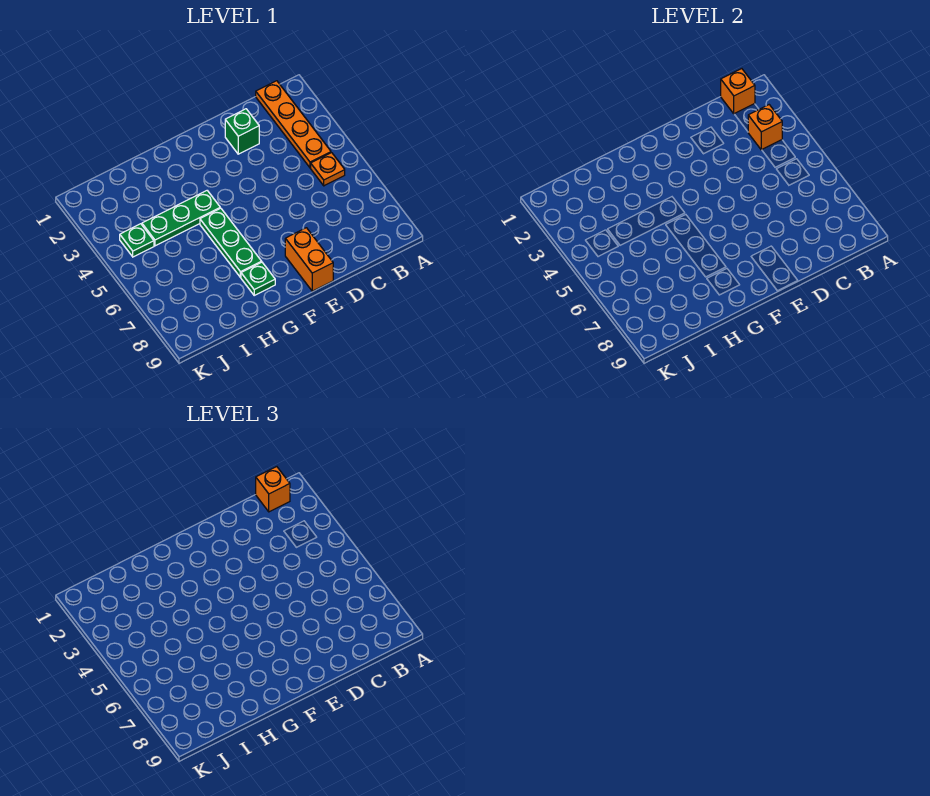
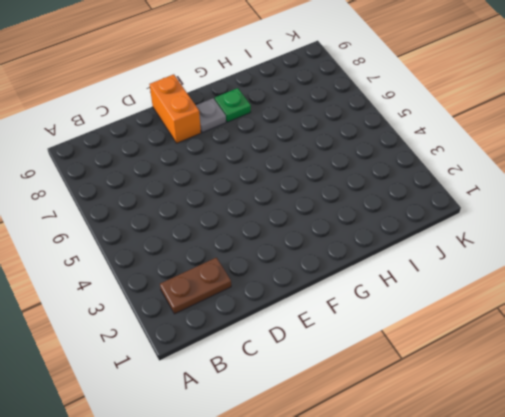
brown plate B2:C2 level 1 -> orange plate B1:B4 level 1
grey plate F8 level 1 -> none
none -> orange plate B5 level 1
none -> green brick D2 level 1

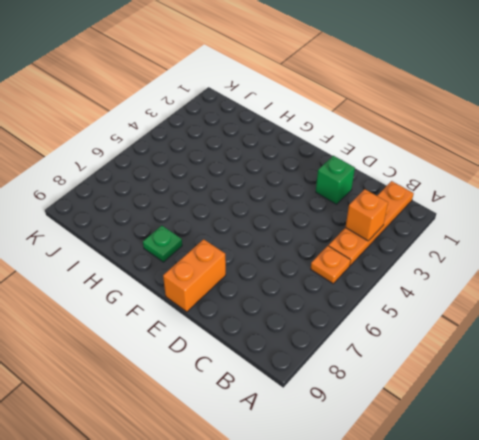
none -> green plate G4:I4 level 1
none -> green plate G5:G7 level 1

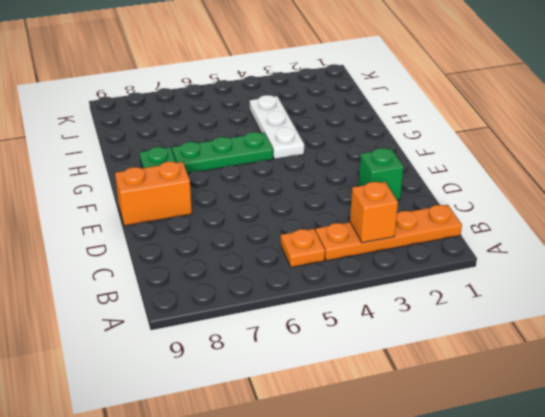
white plate G4:I4 level 1 -> green plate G4:I4 level 1
none -> green plate J4 level 1
none -> orange brick B1 level 2

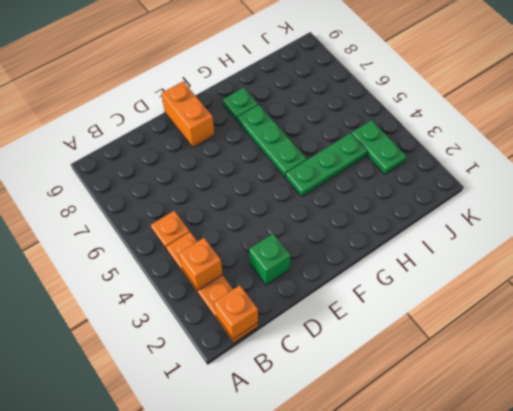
green plate J3:J4 level 1 -> green plate J4 level 1
none -> orange brick B1 level 3

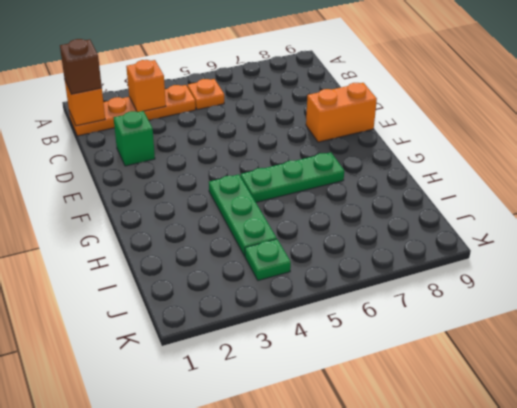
brown brick B1 level 3 -> orange brick B1 level 3
none -> green plate G8 level 1

